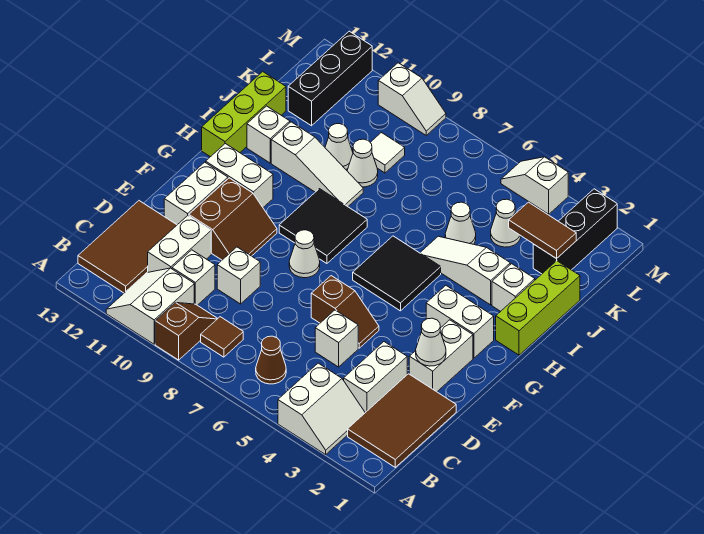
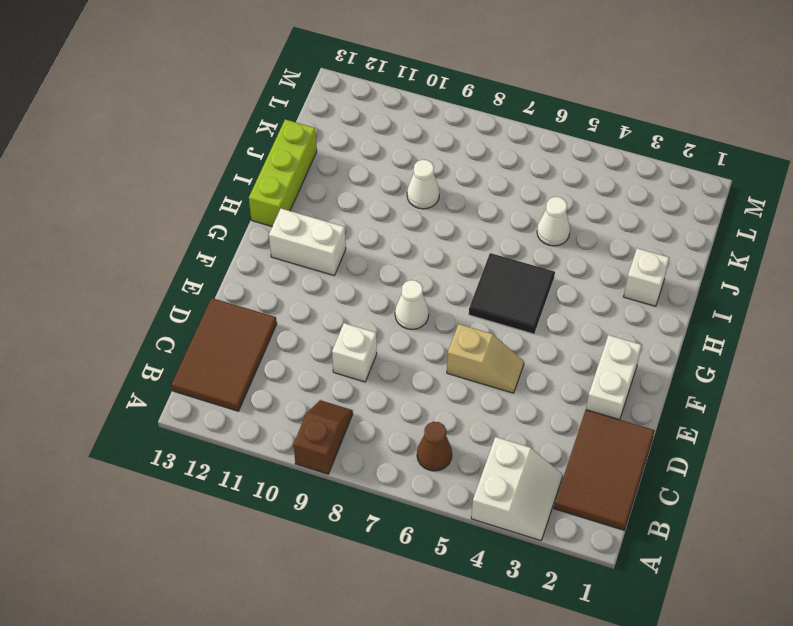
tan slope E5:E6 level 1 top 6 -> brown slope E5:E6 level 1 top 6
none -> white slope A10:B11 level 1 top 10
none -> brown tile B8 level 1
none -> white brick C3:D3 level 1
none -> white brick C10 level 1

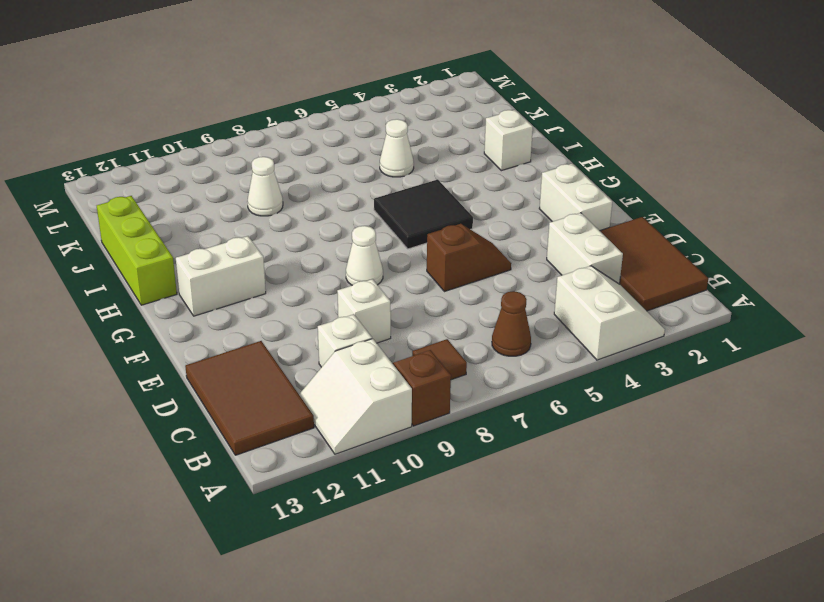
none -> white brick C11:D11 level 1
none -> white brick D5 level 1
none -> brown slope E10:F11 level 1 top 11
none -> white brick E12:F12 level 1

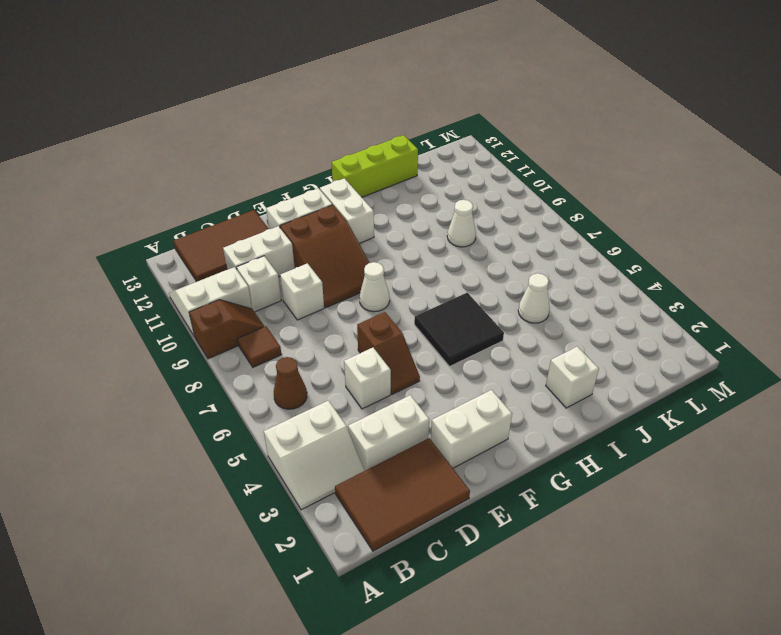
brown slope E9:F11 level 1 top 11 -> brown slope E10:F11 level 1 top 11
none -> white brick G2:G3 level 1
none -> black tile G8:H9 level 1
none -> lime brick H1:J1 level 1
none -> white slope I3:I5 level 1 top 3

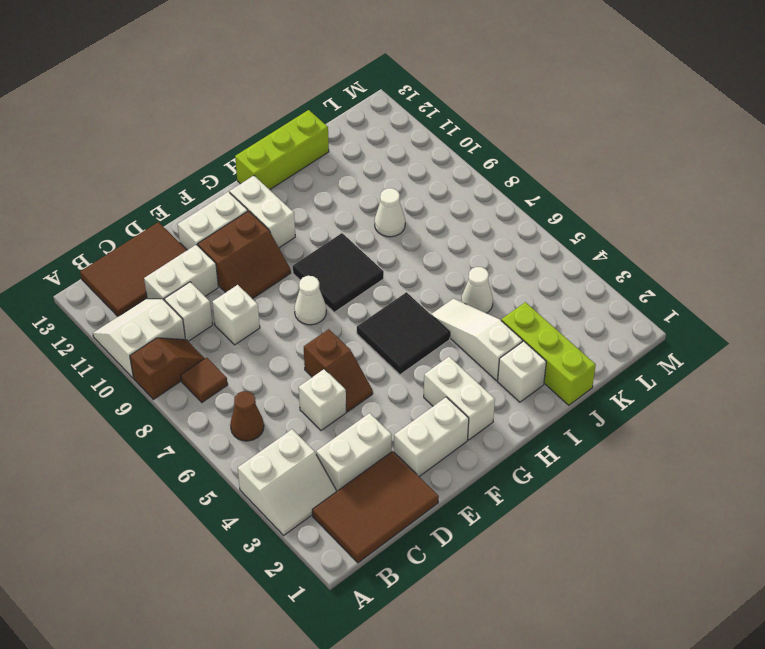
lime brick J1:J3 level 1 -> lime brick H1:J1 level 1
none -> white slope I9:I11 level 1 top 11
none -> white brick I12 level 1
none -> white cone J10 level 1
none -> black brick K2:M2 level 1

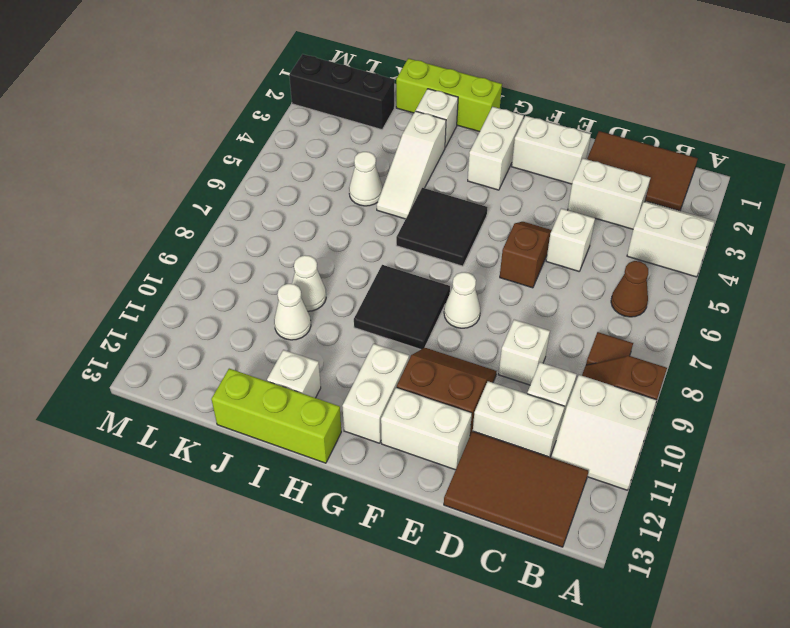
none -> white slope I9:I11 level 1 top 11
none -> white cone K4 level 1
none -> white tile K9 level 1
none -> black brick K12:M12 level 1

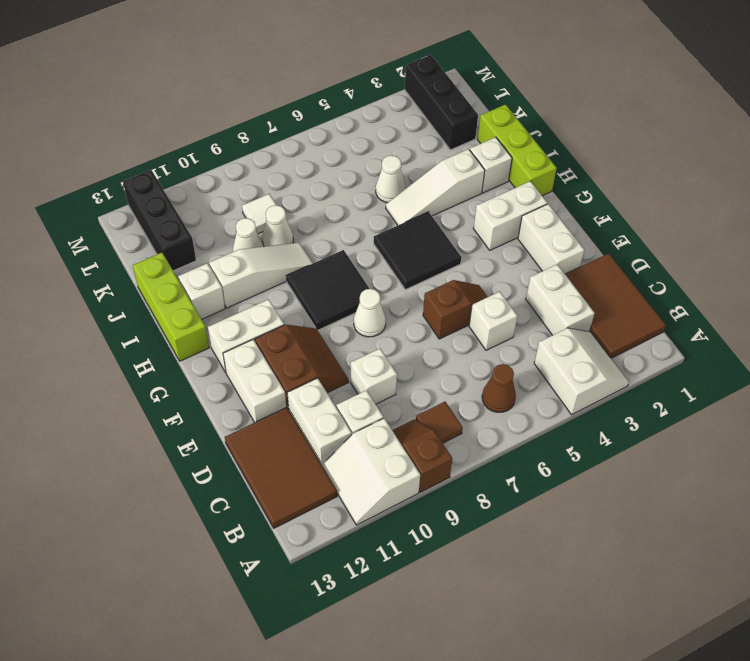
none -> white cone K4 level 1
none -> white slope M4:M5 level 1 top 4
none -> white slope M9:M10 level 1 top 10
none -> white cone E2 level 2

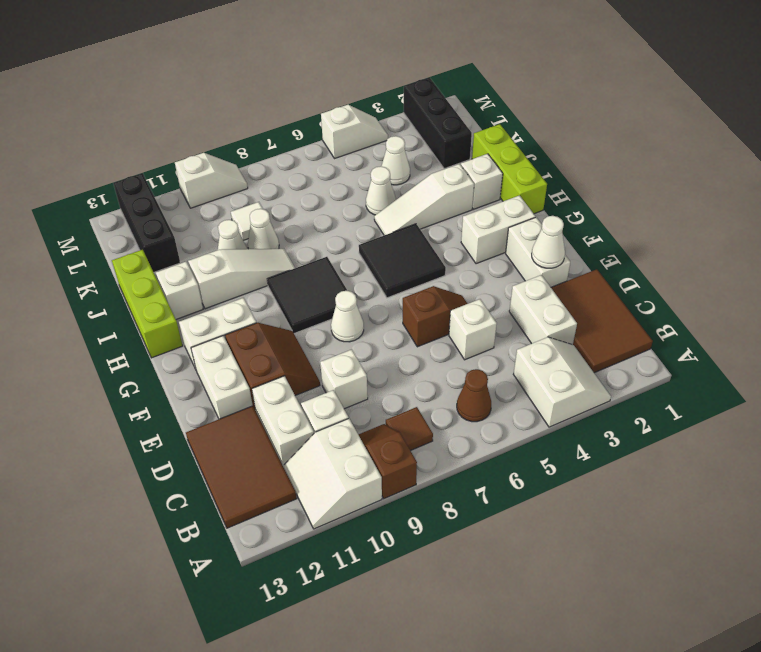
white slope M4:M5 level 1 top 5 -> white slope M4:M5 level 1 top 4
none -> brown tile K2:K3 level 2

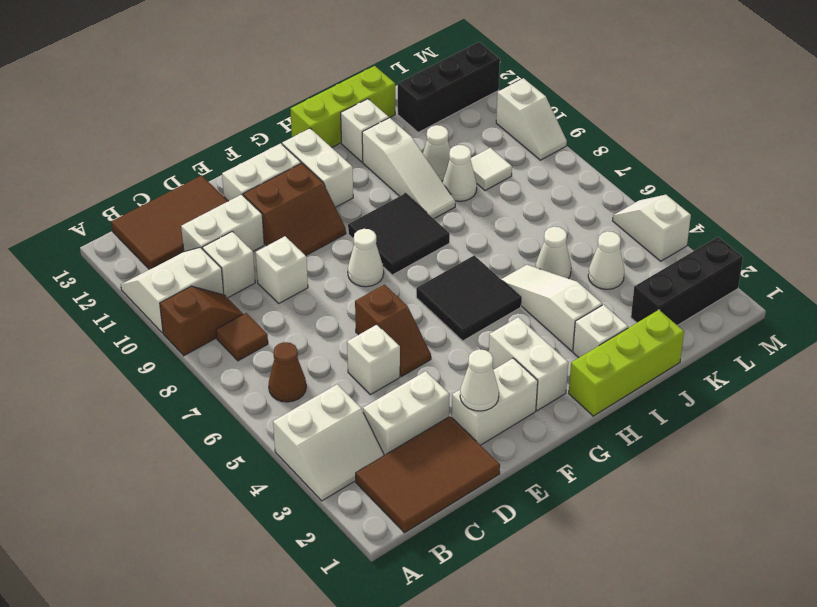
none -> brown tile K2:K3 level 2

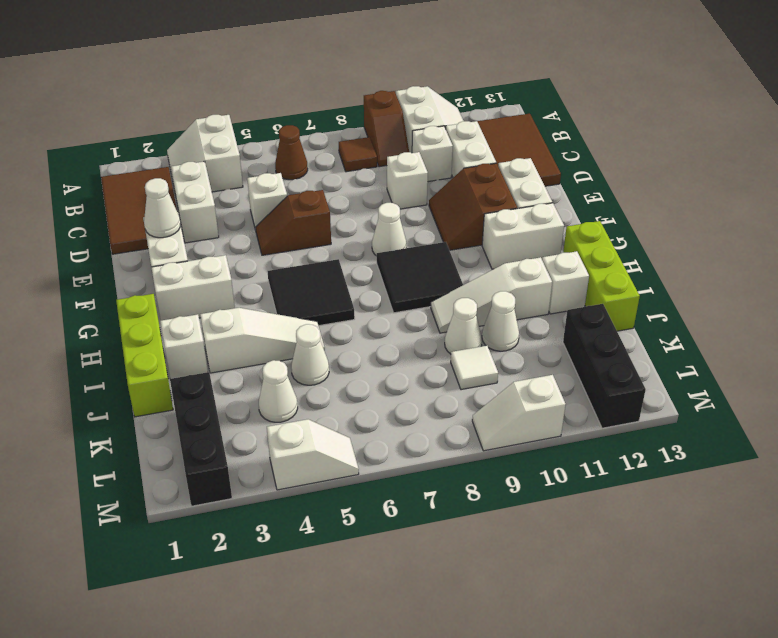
none -> brown tile K2:K3 level 2

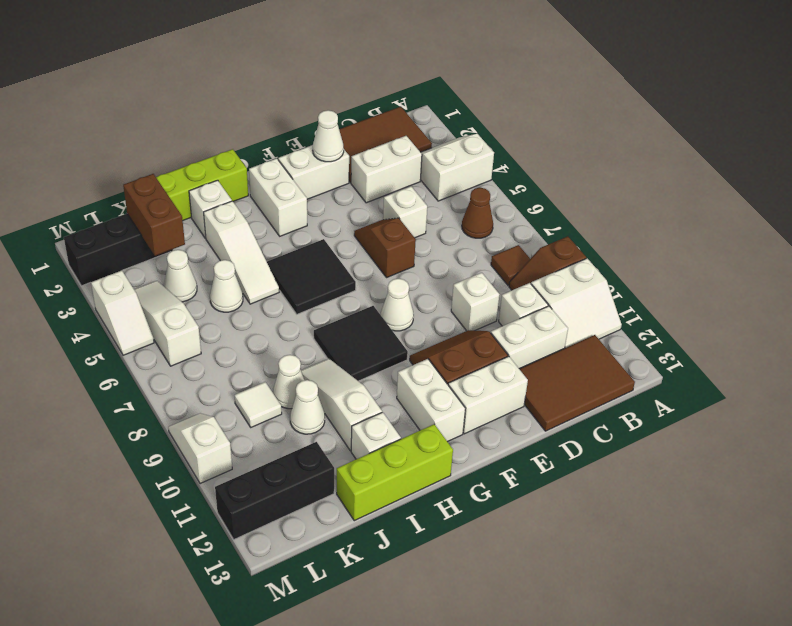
brown brick K2:K3 level 2 -> brown tile K2:K3 level 2
white slope L4:L6 level 1 top 6 -> none

